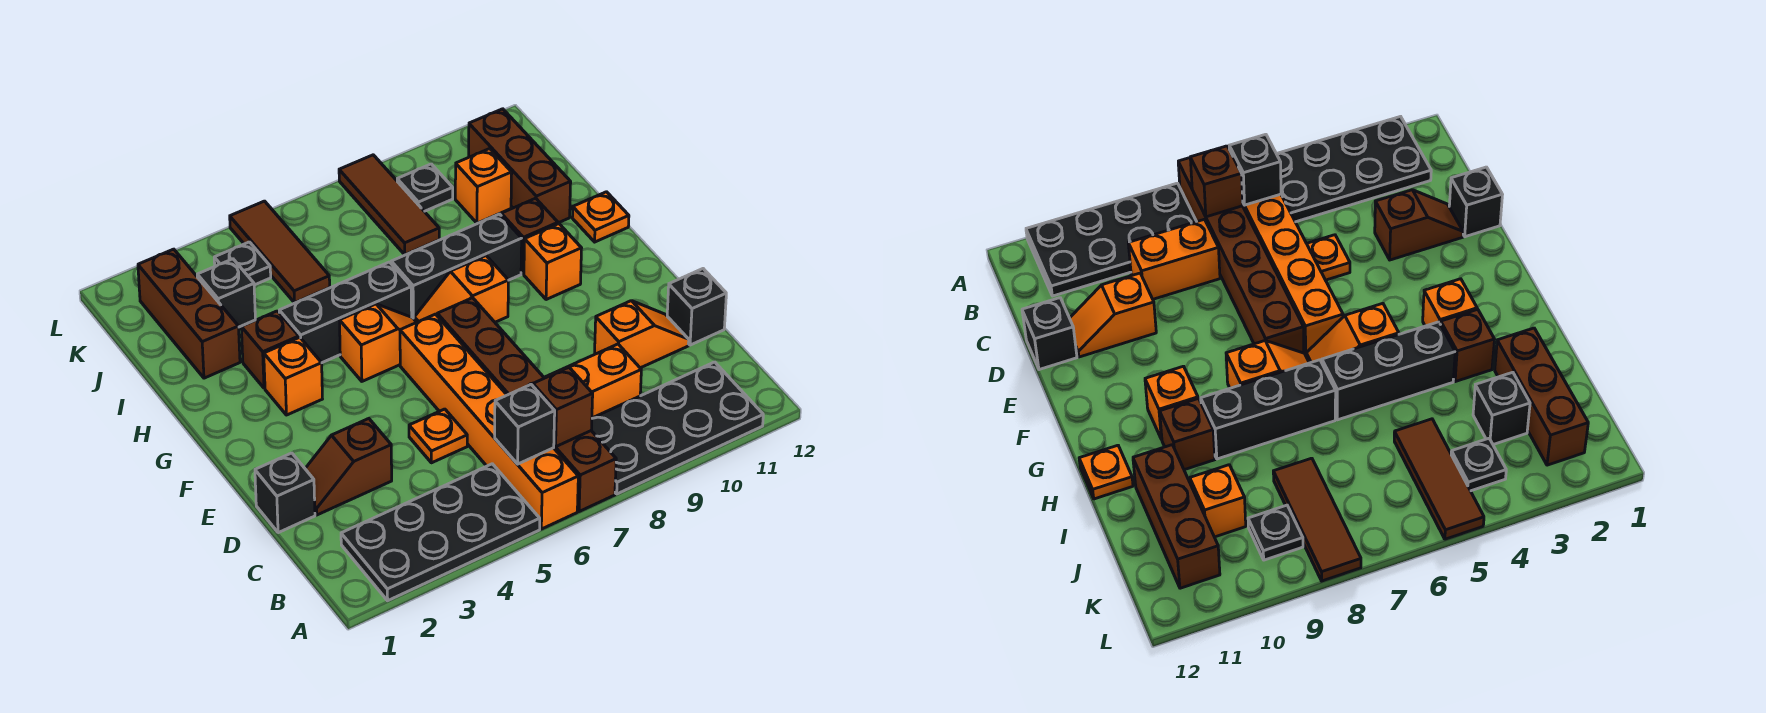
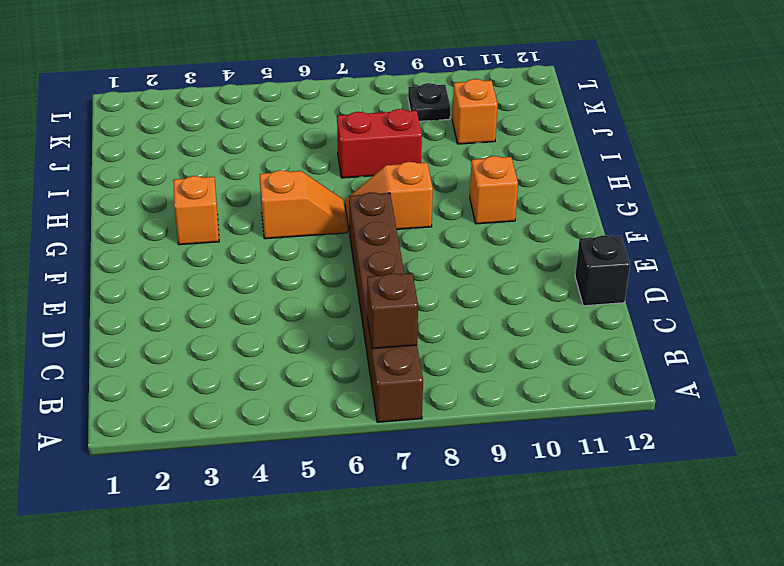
red brick I7:I8 level 1 -> none
none -> black plate A2:B5 level 1
none -> orange brick A6:F6 level 1
none -> black plate A8:B11 level 1

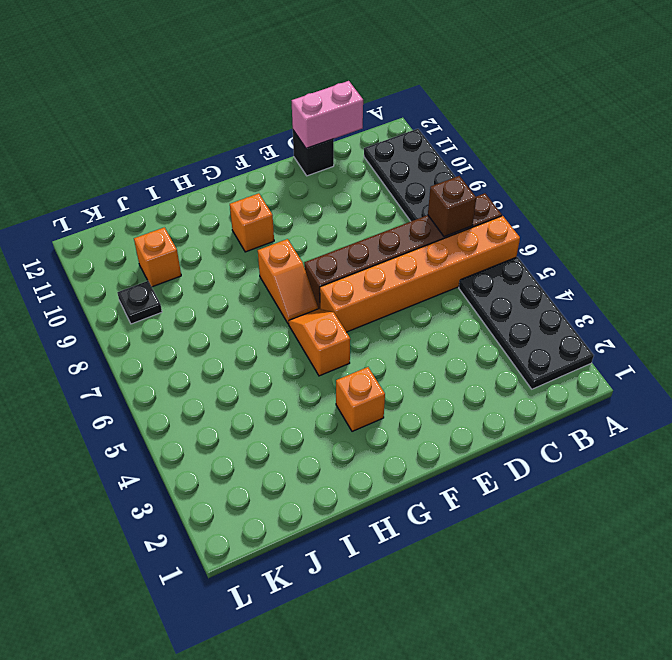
pink brick C12:D12 level 2 -> none
none -> orange brick C8:C9 level 1
none -> black brick D1 level 1
none -> brown slope D2:D3 level 1 top 3

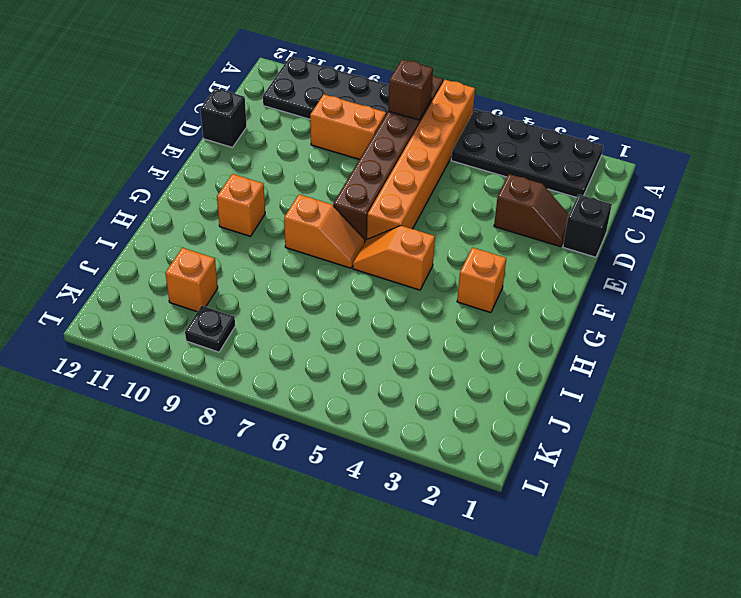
none -> orange plate D5 level 1
none -> orange slope D10:D11 level 1 top 10
none -> brown brick H3 level 1

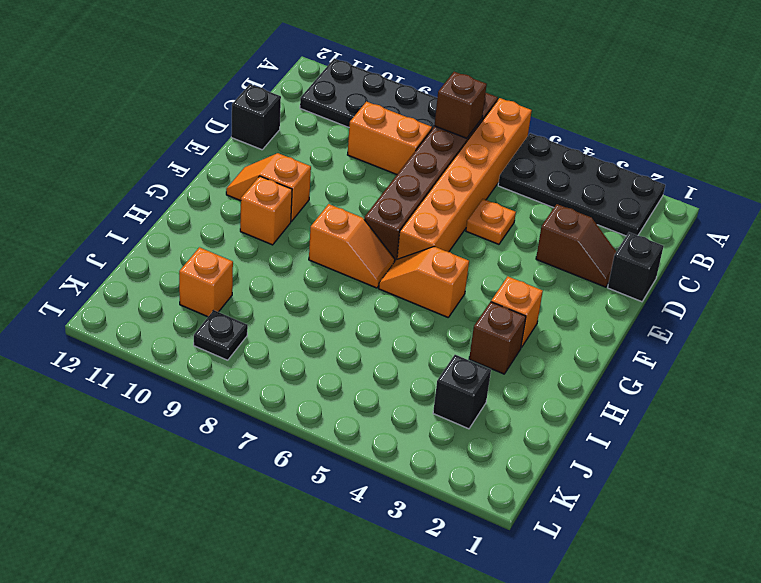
orange slope F10:F11 level 1 top 10 -> orange slope D10:D11 level 1 top 10
none -> black brick H4:H6 level 1
none -> black brick H7:H9 level 1
none -> brown brick H10 level 1

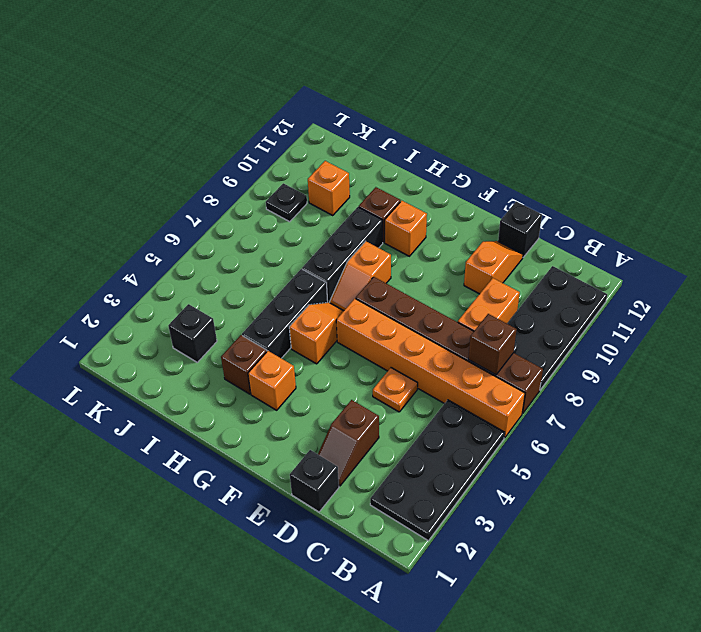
none -> orange plate H12 level 1
none -> brown brick I2:K2 level 1
none -> brown brick I11:K11 level 1

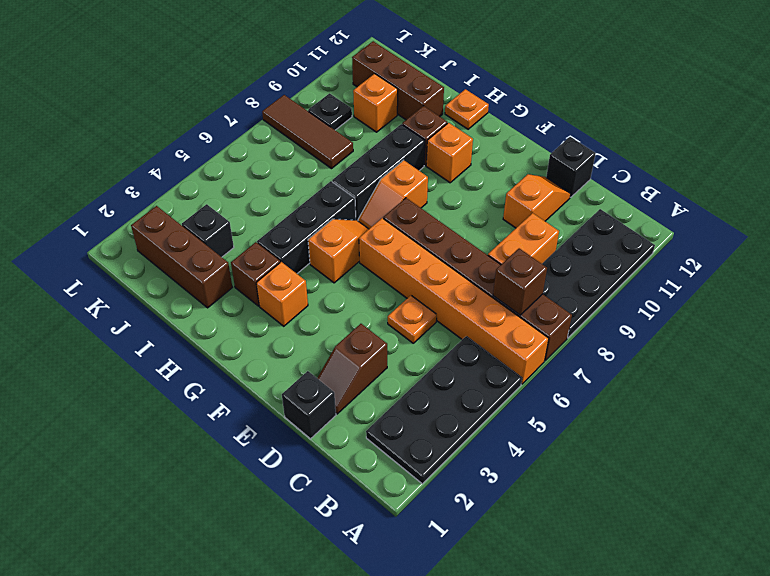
none -> brown tile J5:L5 level 1
none -> black plate K4 level 1
none -> black brick B6 level 2

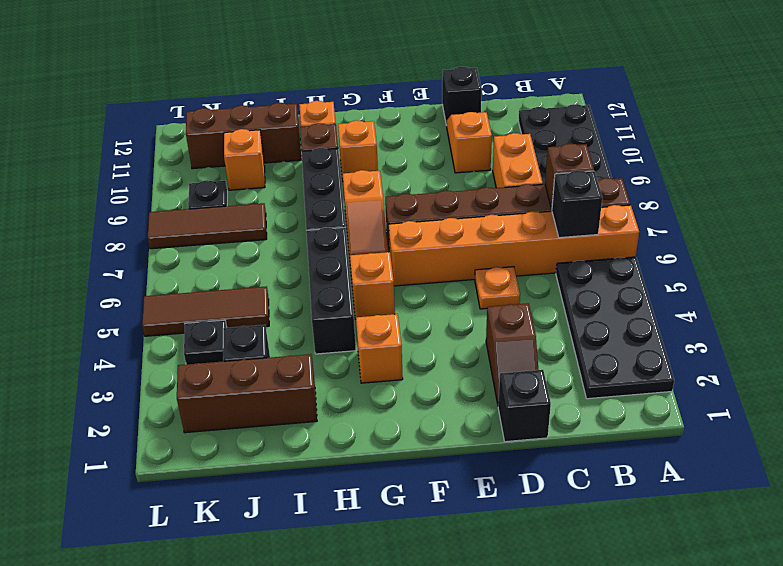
none -> brown brick H3 level 1

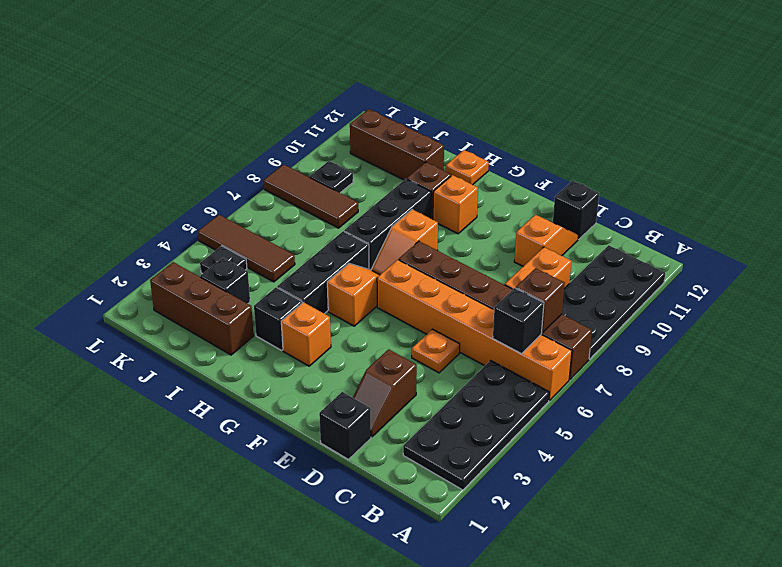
black brick H3 level 1 -> brown brick H3 level 1
none -> orange brick J10 level 1

